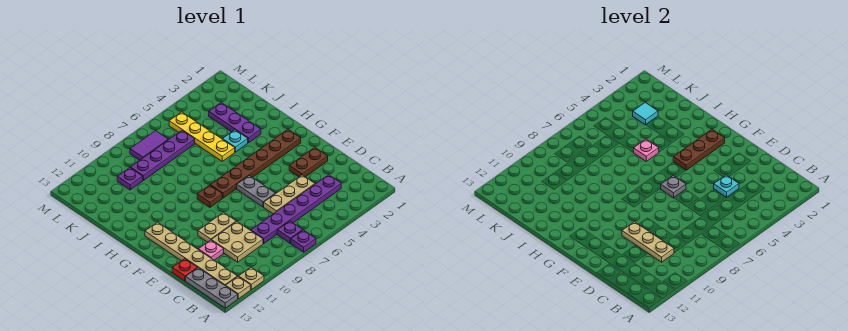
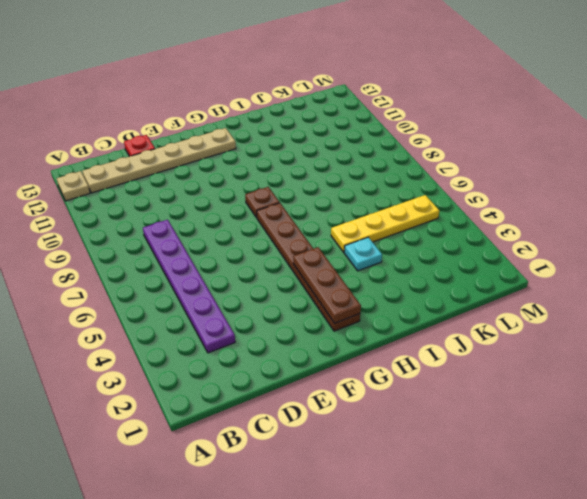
none -> purple plate A7 level 1
none -> tan plate A11 level 1
none -> grey plate A13:C13 level 1

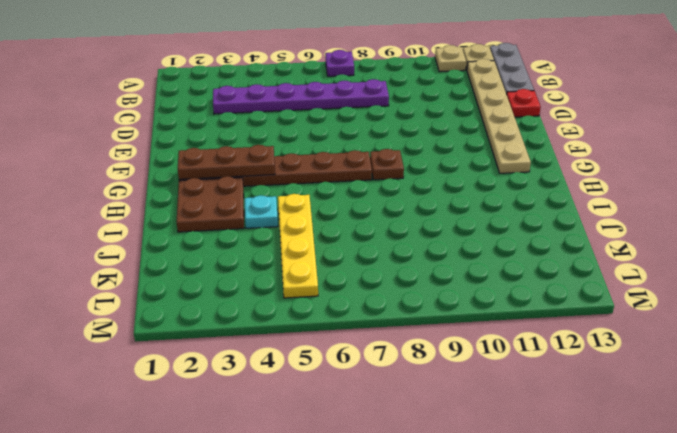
brown plate H2:I3 level 1 -> purple plate I3:K3 level 1
none -> purple plate B7 level 1
none -> tan plate C9:D10 level 1
none -> tan plate D4:D6 level 1

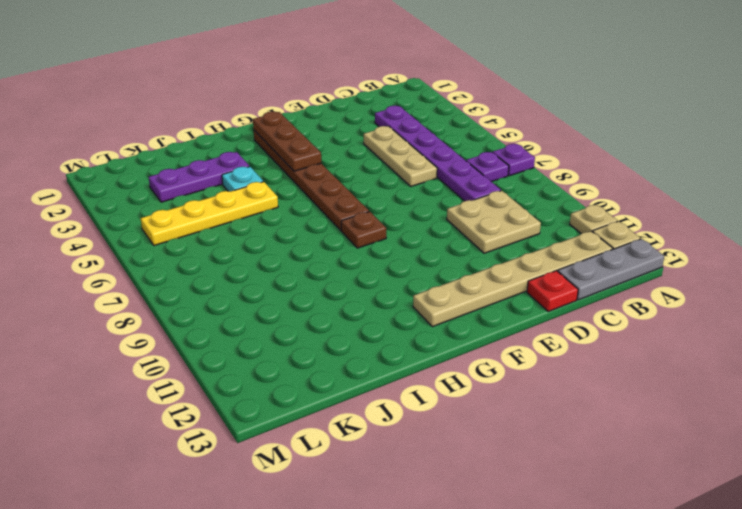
none -> pink plate D11 level 1
none -> brown plate E2:E3 level 1
none -> grey plate E6:F6 level 1

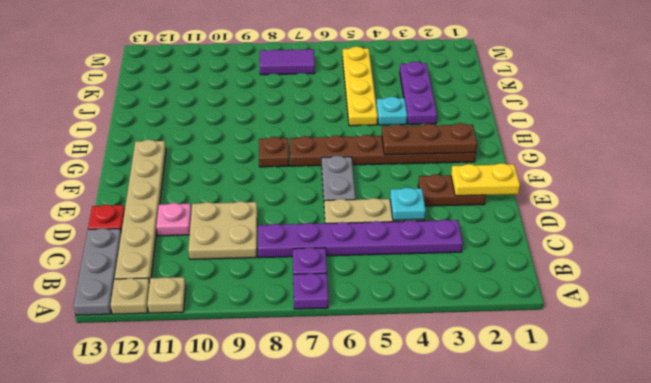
yellow plate E1:E2 level 2 -> none
none -> tan plate E9:E10 level 1
none -> purple plate K6:K9 level 1
none -> purple plate K10 level 1

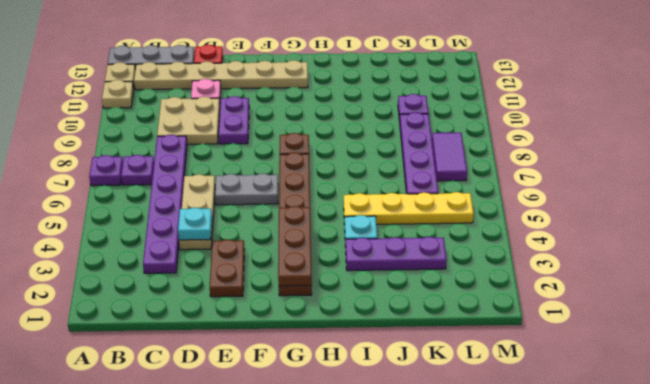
purple plate E9:E10 level 1 -> tan plate E9:E10 level 1
none -> tan plate C10:E10 level 2
none -> grey plate F6 level 2
none -> pink plate I5 level 2

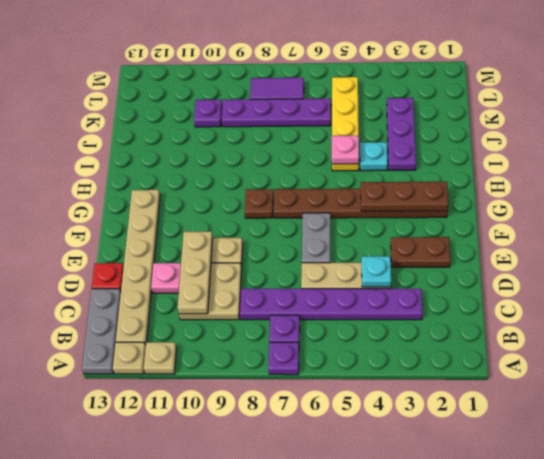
none -> grey plate F6 level 2
none -> cyan tile K3 level 2

